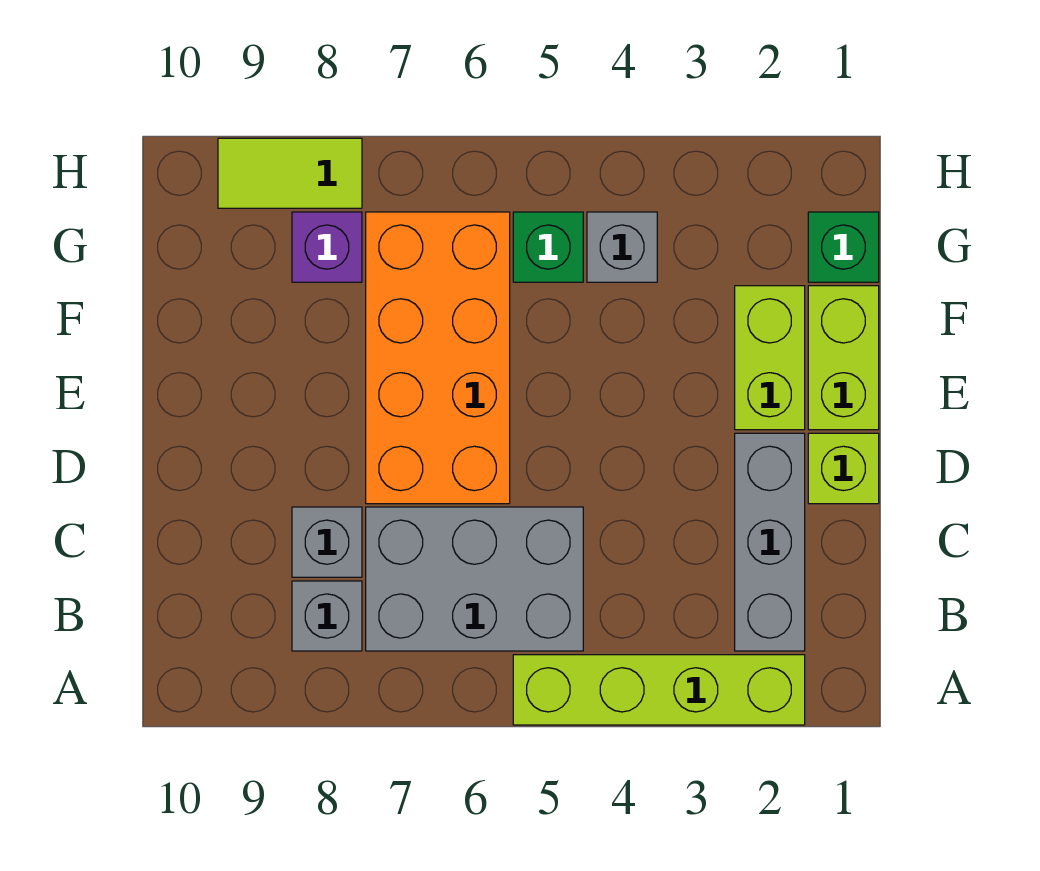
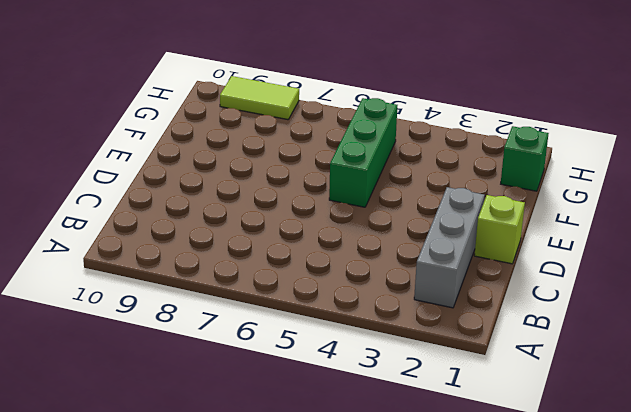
green brick E5:G5 level 1 -> green brick G5 level 1
none -> lime brick A2:A5 level 1
none -> grey brick B5:C7 level 1
none -> grey brick B8 level 1

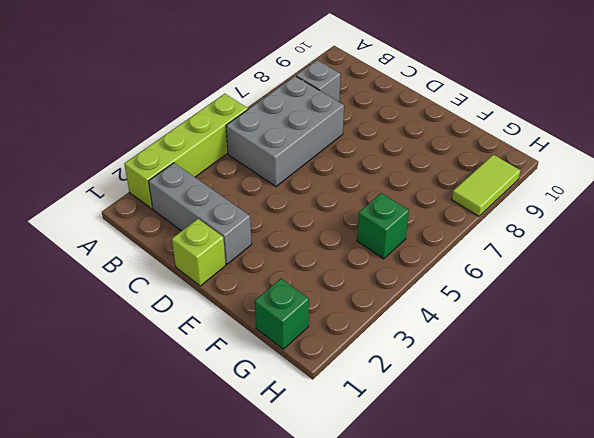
none -> grey brick C8 level 1
none -> orange brick D6:G7 level 1
none -> lime brick E1:F1 level 1

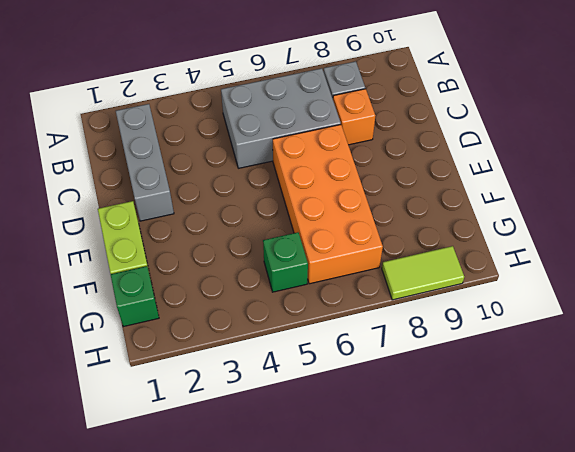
orange brick C8 level 1 -> grey brick C8 level 1
none -> lime brick A2:A5 level 1
none -> lime brick D1 level 1
none -> lime brick E2:F2 level 1

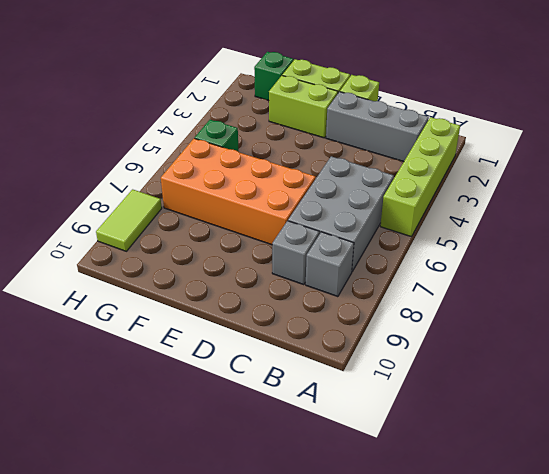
none -> grey brick G4 level 1
none -> purple brick G8 level 1

